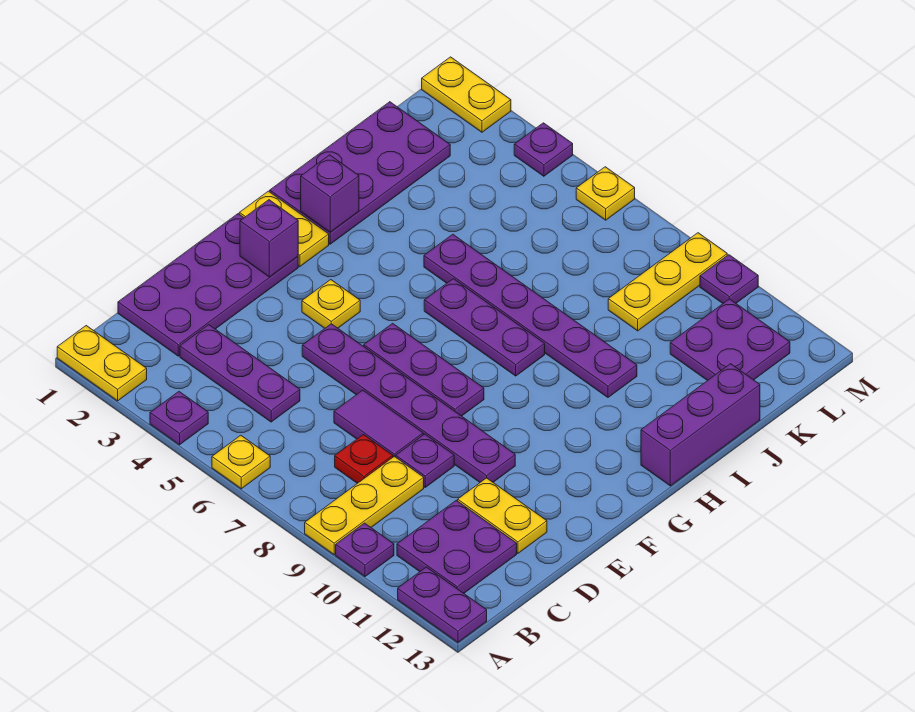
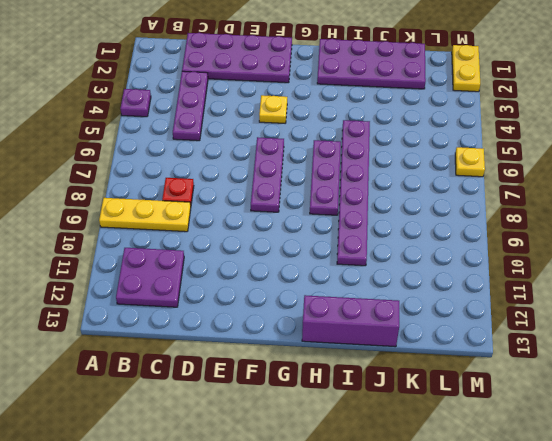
none -> yellow plate A1:A2 level 1
none -> yellow plate A6 level 1
none -> purple plate A10 level 1

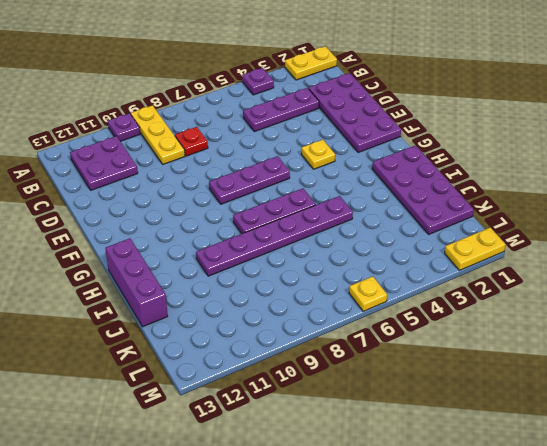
none -> yellow plate A6 level 1
none -> purple plate A12:A13 level 1
none -> purple tile D7:D8 level 1

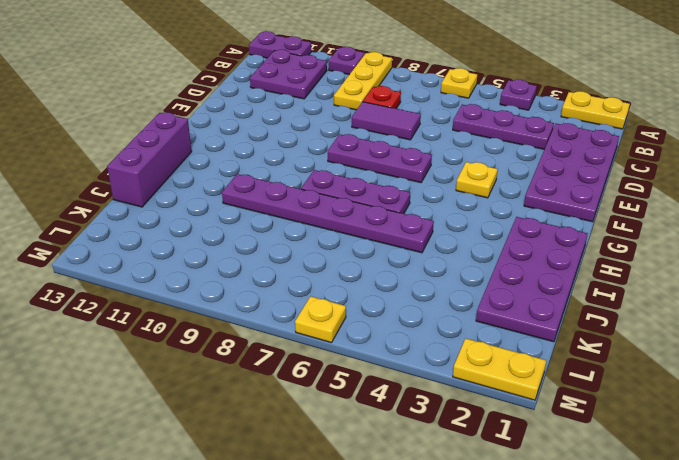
none -> purple plate D9 level 1
none -> yellow plate D11:D12 level 1
none -> purple plate E5:E10 level 1

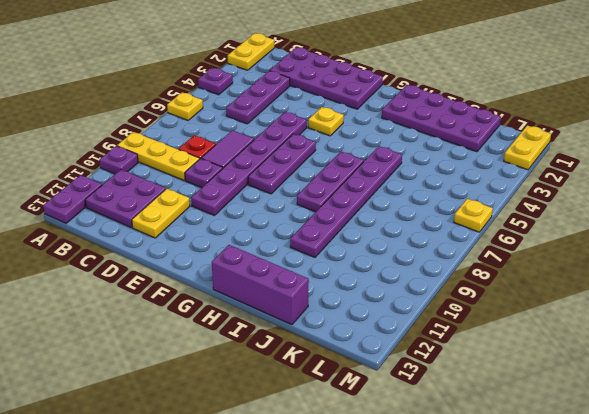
none -> yellow plate G1:G2 level 1
none -> yellow plate K9:M9 level 1
none -> purple plate K11:L12 level 1

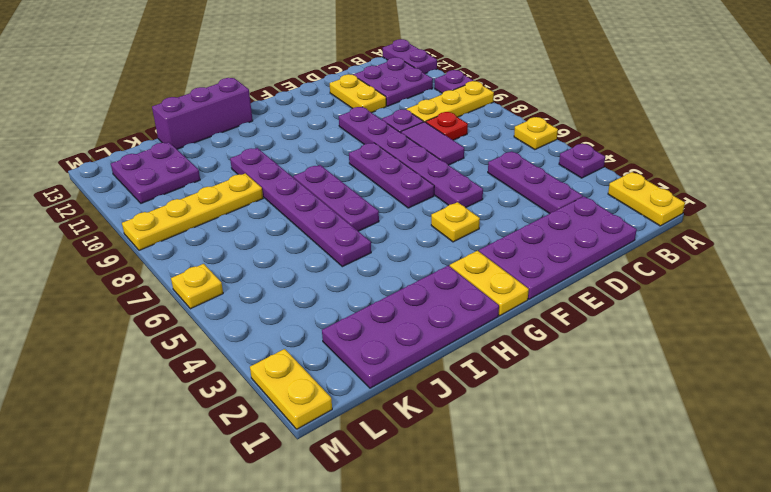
yellow plate J9:M9 level 1 -> yellow plate K9:M9 level 1
none -> purple plate M4 level 1
none -> purple plate M10 level 1
none -> purple brick F2 level 2

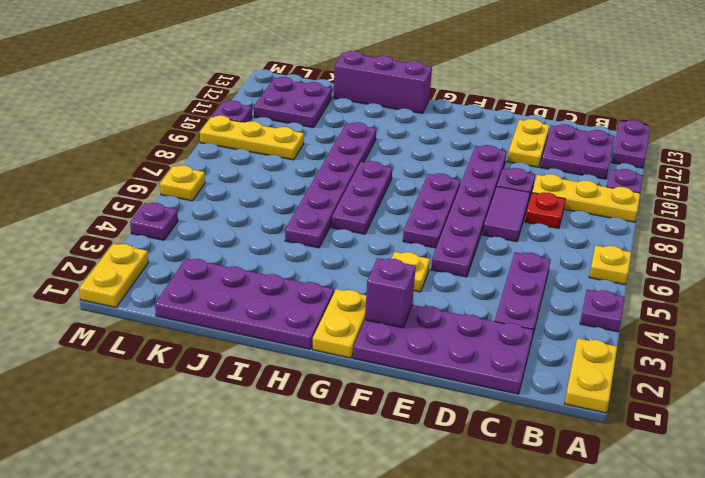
none -> purple brick H2 level 2

